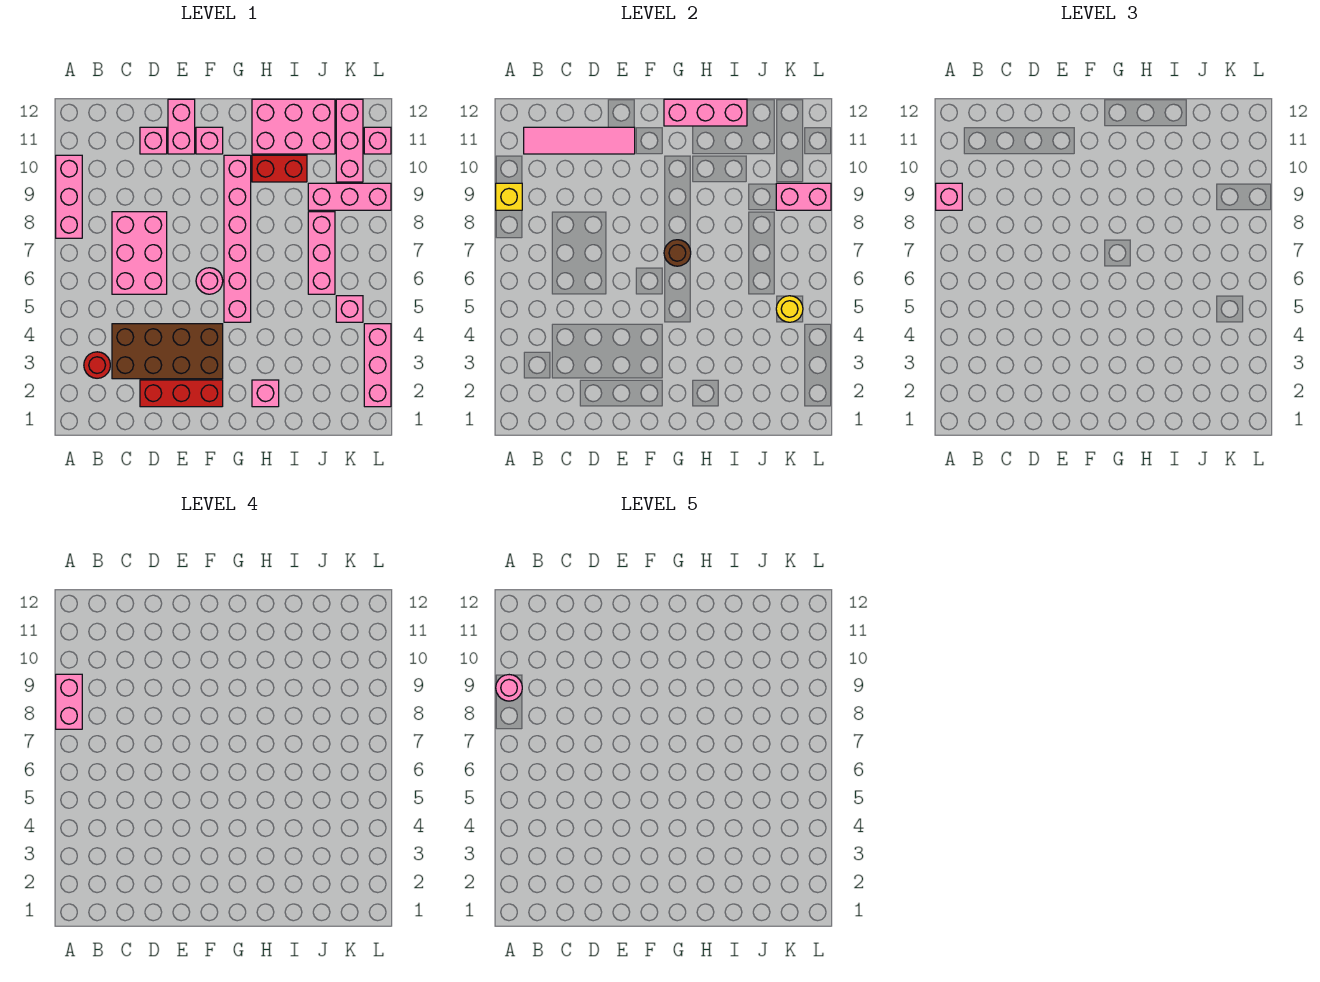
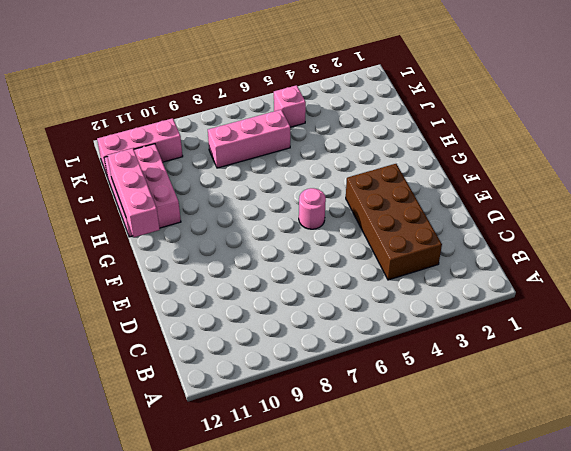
none -> pink brick A8:A10 level 1
none -> red round brick B3 level 1
none -> pink brick C6:D8 level 1

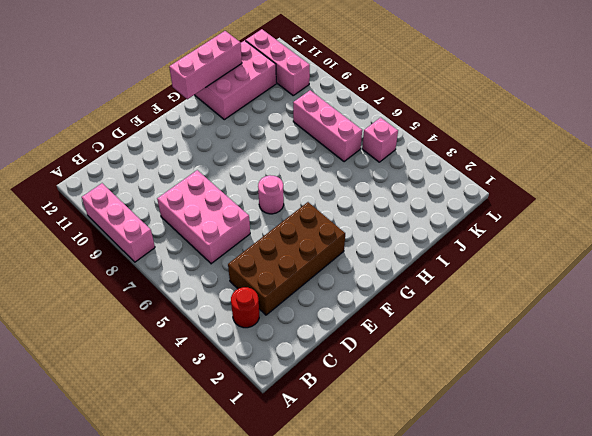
none -> red brick D2:F2 level 1
none -> pink brick D11 level 1
none -> pink brick E11:E12 level 1

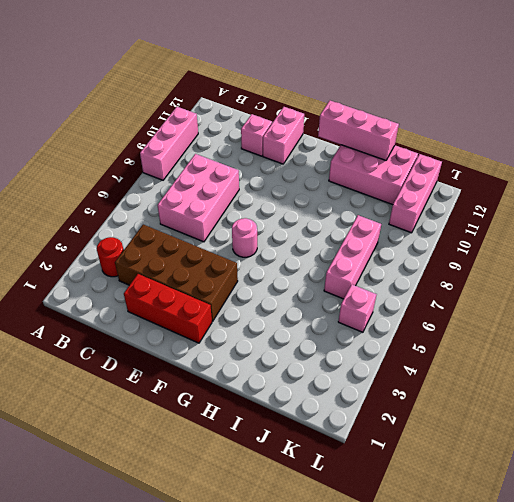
none -> pink brick F11 level 1
none -> pink brick G5:G10 level 1
none -> pink brick H2 level 1

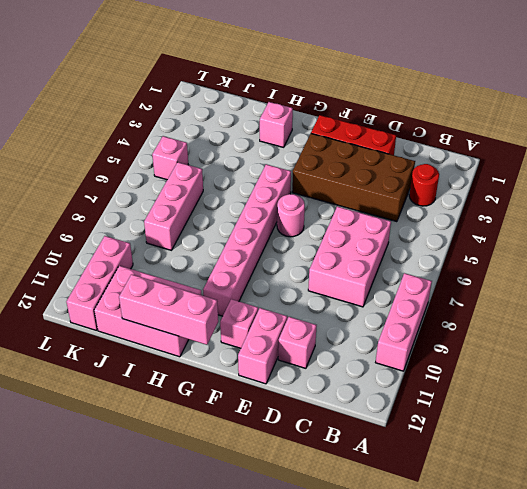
none -> red brick H10:I10 level 1
none -> pink brick J9:L9 level 1
none -> pink brick L2:L4 level 1

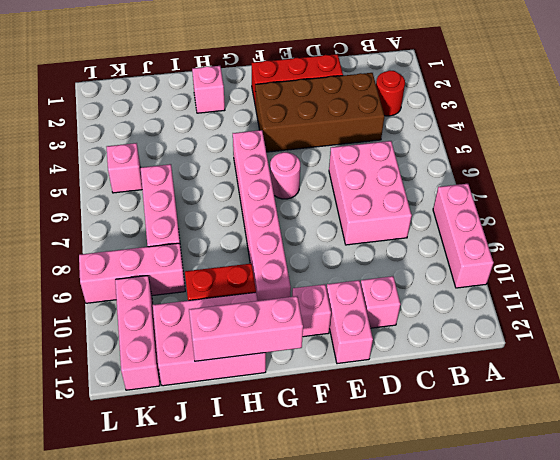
none -> pink brick L2:L4 level 1
none -> pink brick L11 level 1
none -> yellow brick A9 level 2

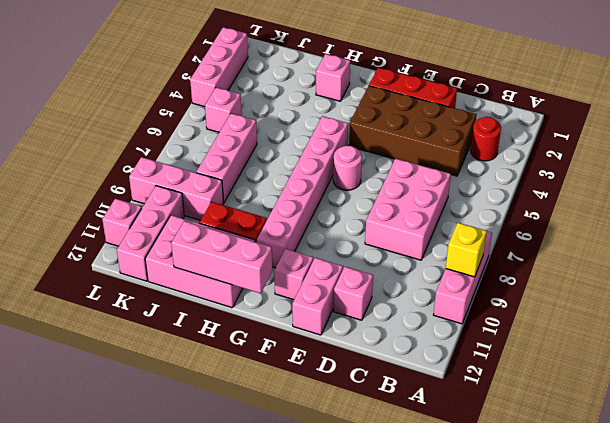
none -> pink tile B11:E11 level 2
none -> brown round brick G7 level 2
none -> yellow round brick K5 level 2

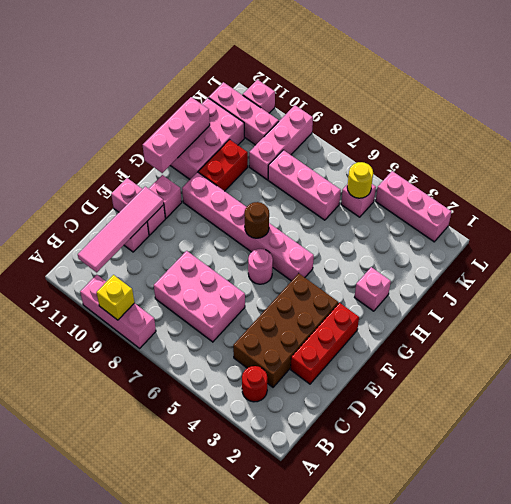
none -> pink brick K9:L9 level 2
none -> pink brick A9 level 3
none -> pink brick A8:A9 level 4

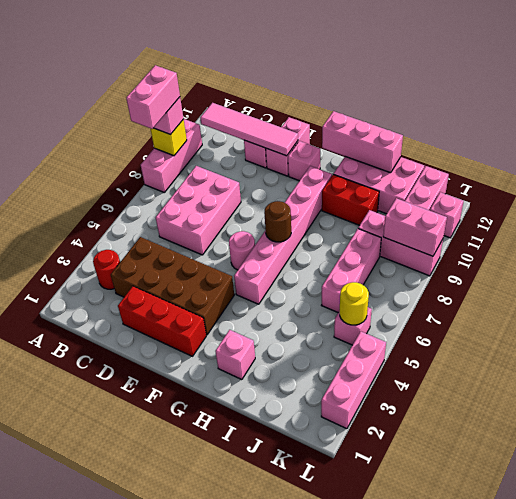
none -> pink round brick A9 level 5

